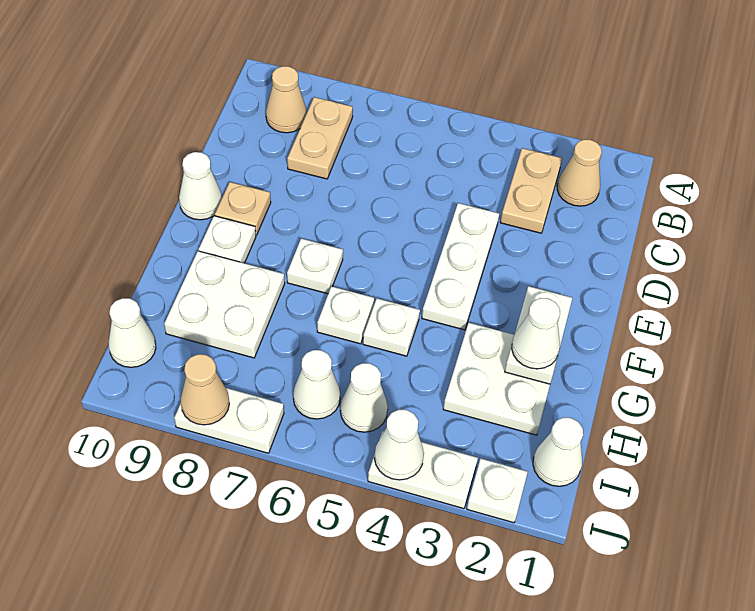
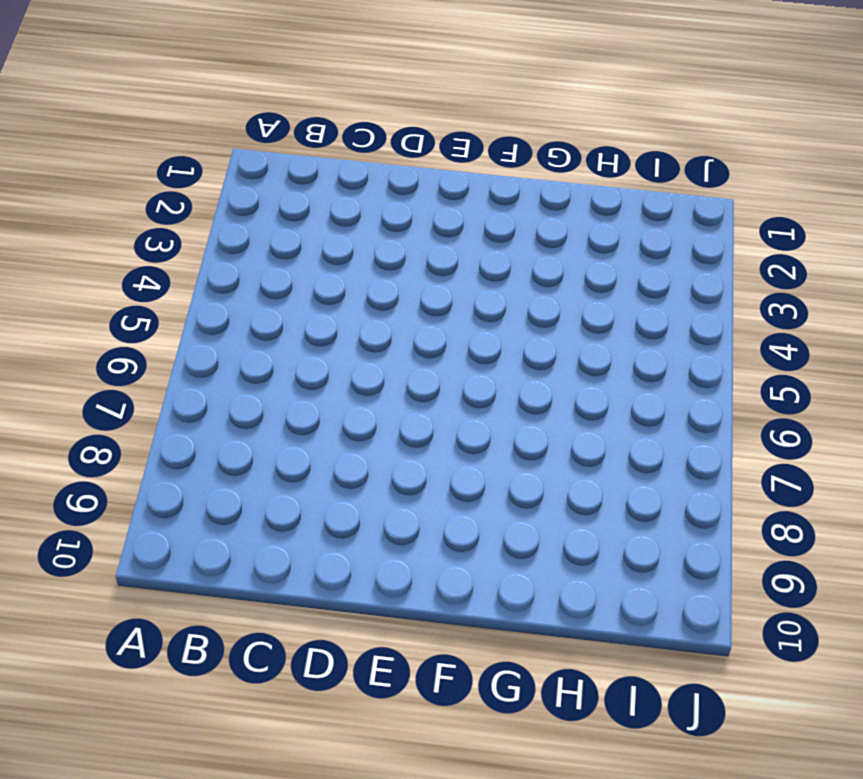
none -> tan cone B2 level 1
none -> tan plate B3:C3 level 1
none -> tan plate B8:C8 level 1

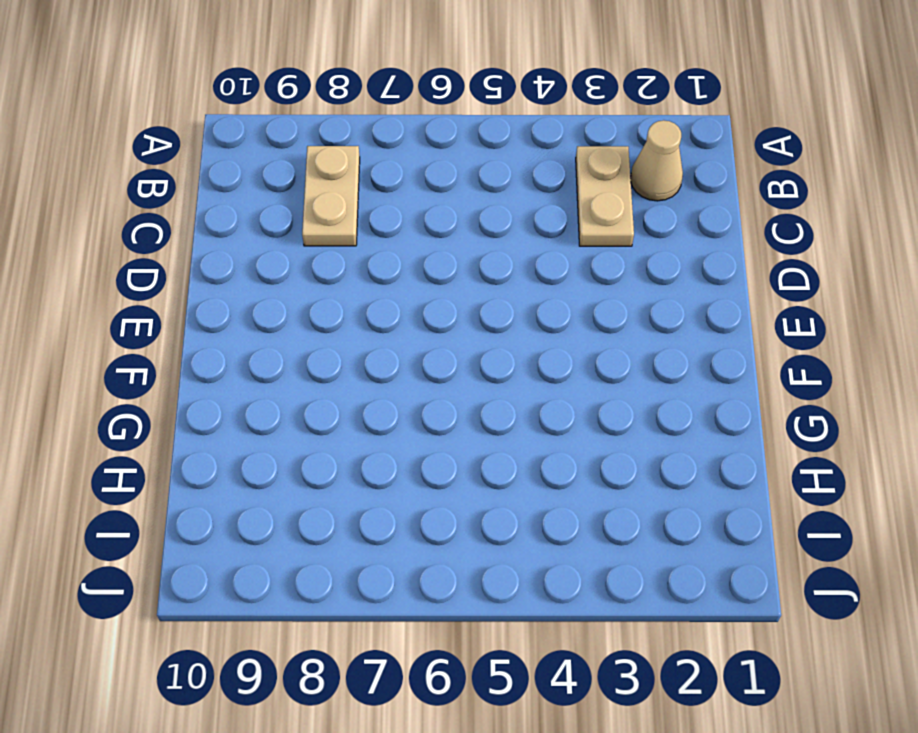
none -> tan cone B9 level 1
none -> white plate D4:F4 level 1
none -> tan plate E9 level 1

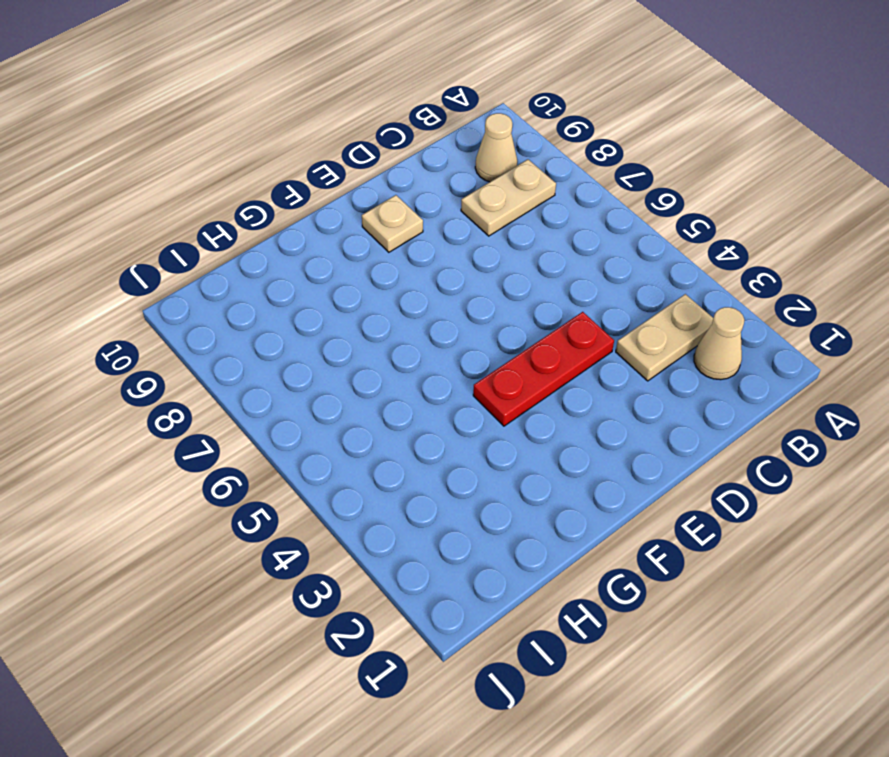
red plate D4:F4 level 1 -> white plate D4:F4 level 1
none -> white cone E10 level 1
none -> white plate F7 level 1
none -> white plate F9 level 1

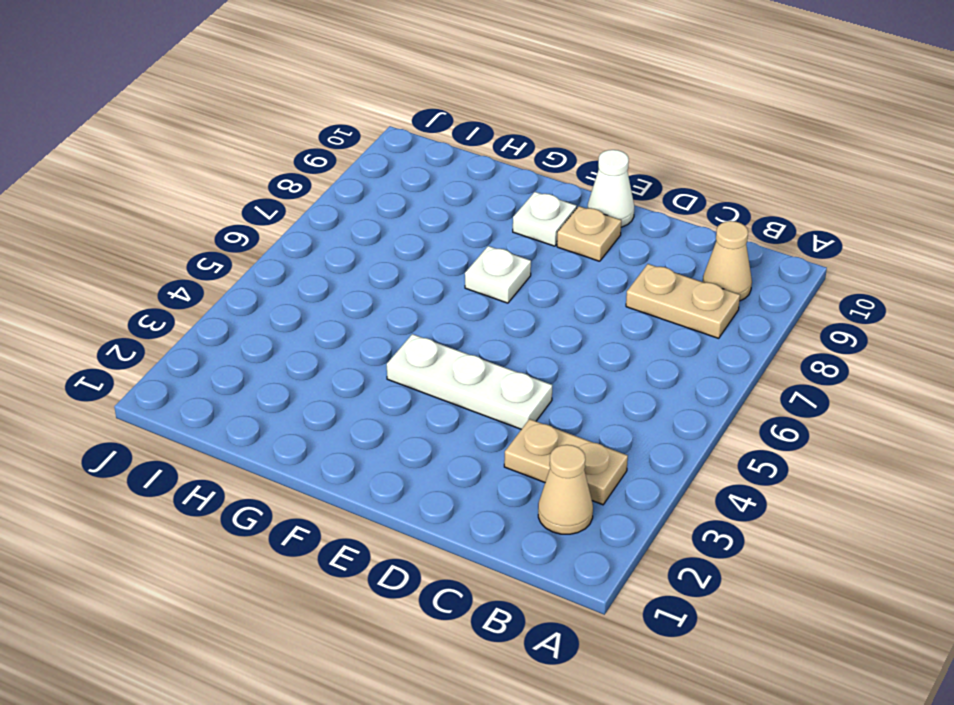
none -> white plate G2:H3 level 1
none -> white plate G5 level 1
none -> white plate G6 level 1

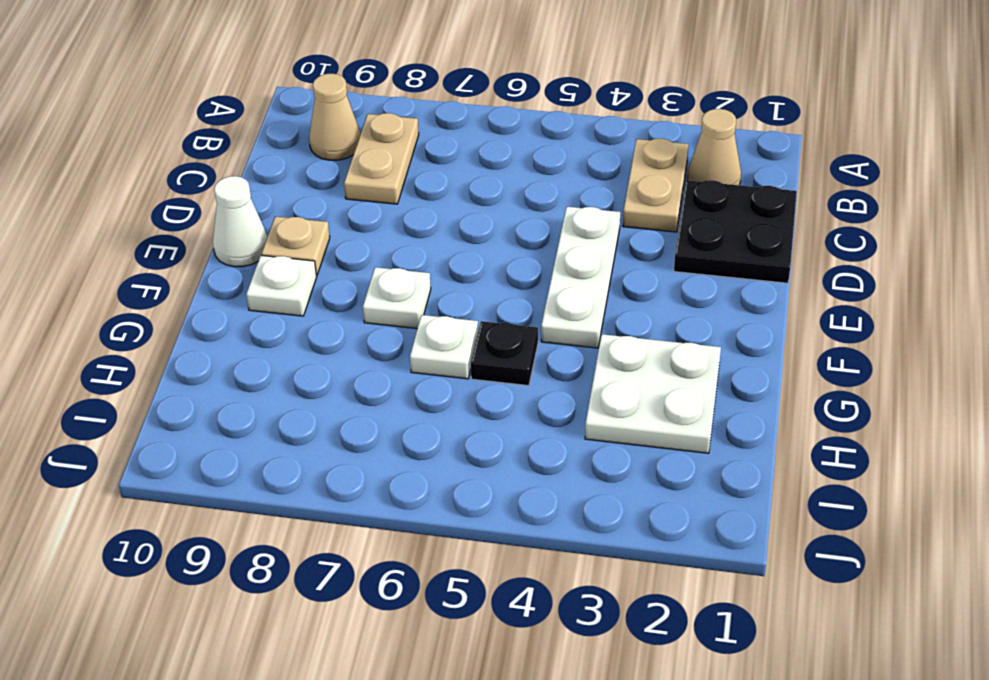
black plate C1:D2 level 1 -> none
black plate G5 level 1 -> white plate G5 level 1
none -> white plate G8:H9 level 1
none -> white cone I1 level 1
none -> white cone I5 level 1

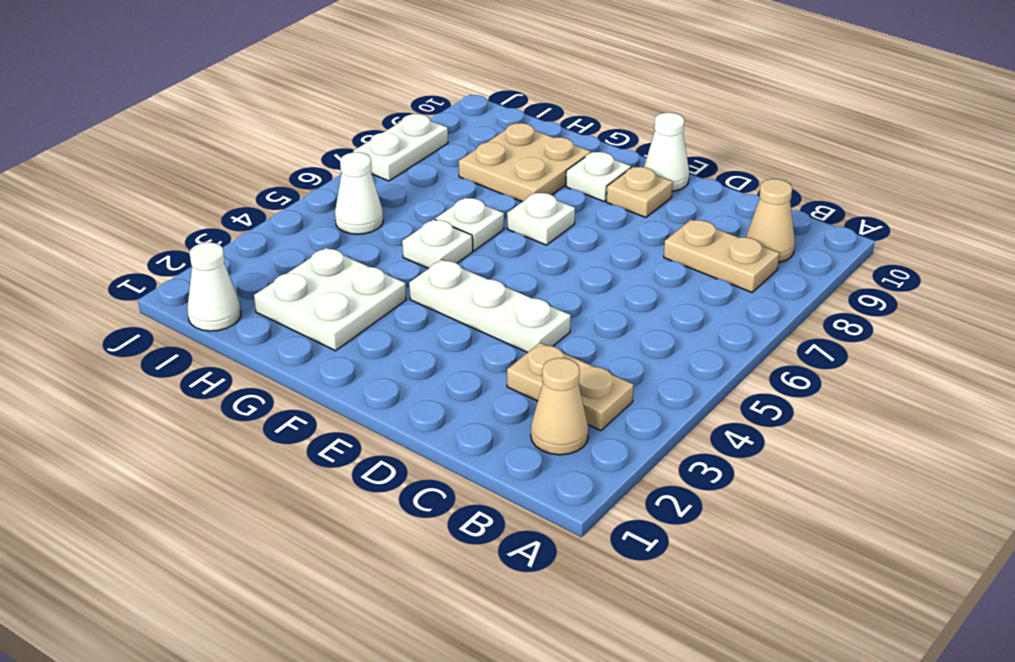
tan plate G8:H9 level 1 -> white plate G8:H9 level 1
none -> white cone I6 level 1
none -> white cone I10 level 1
none -> white plate J2 level 1

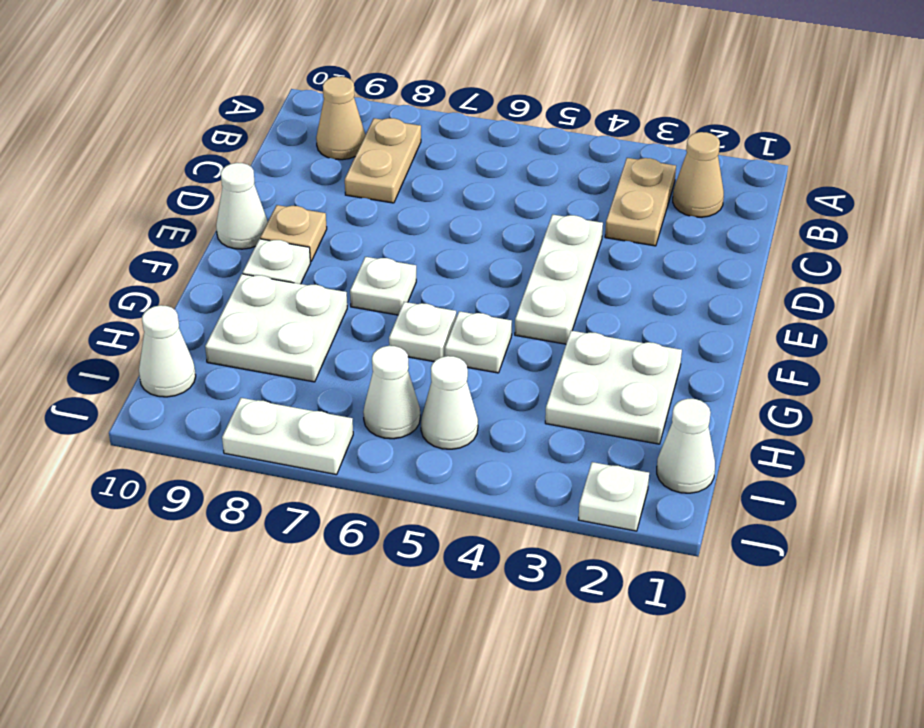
none -> white plate J3:J4 level 1
none -> white plate F2:G2 level 2
none -> white cone J4 level 2

